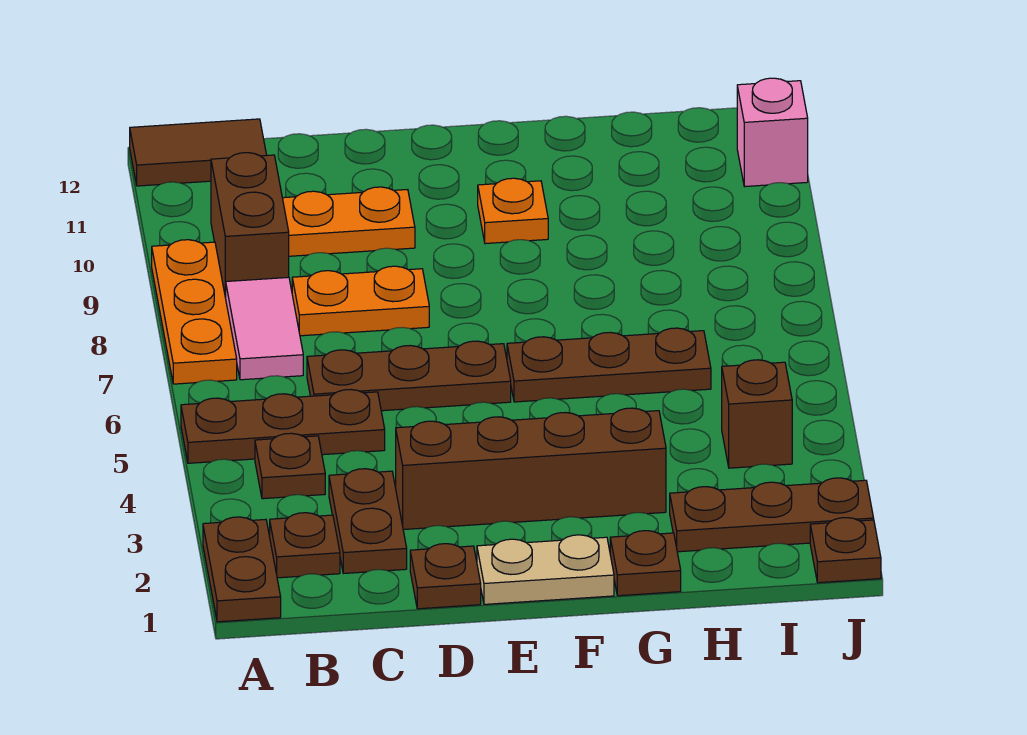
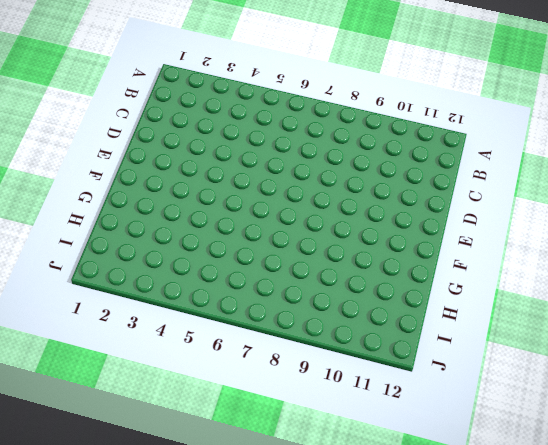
none -> brown plate A1:A2 level 1
none -> brown plate A5:C5 level 1
none -> orange plate A7:A9 level 1

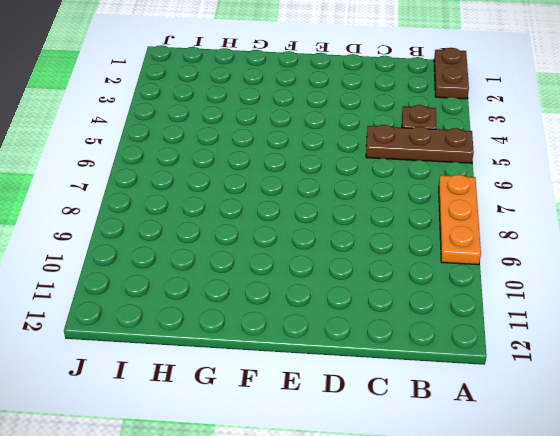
none -> brown tile A12:B12 level 1
none -> brown plate B2 level 1
none -> pink tile B7:B8 level 1

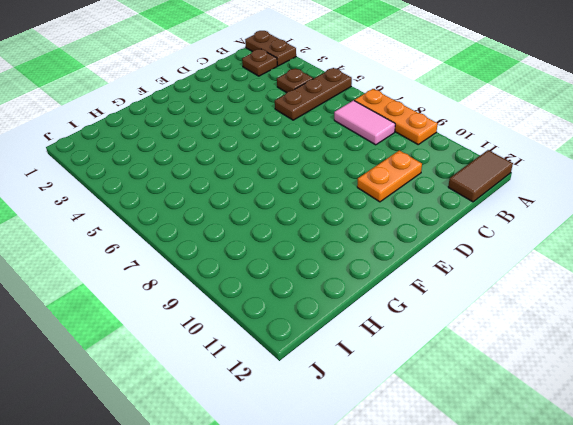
none -> brown brick B9:B10 level 1
none -> brown plate C2:C3 level 1
none -> brown plate C6:E6 level 1

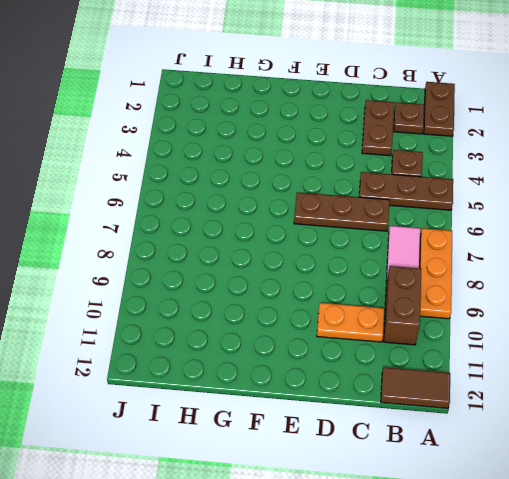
none -> orange plate C8:D8 level 1
none -> brown plate D1 level 1
none -> brown brick D3:G3 level 1

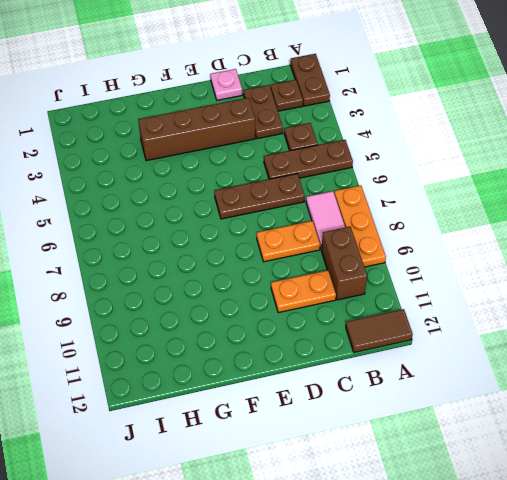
pink plate D1 level 1 -> brown plate D1 level 1
none -> tan plate E1:F1 level 1
none -> brown plate F6:H6 level 1
none -> orange plate F10 level 1

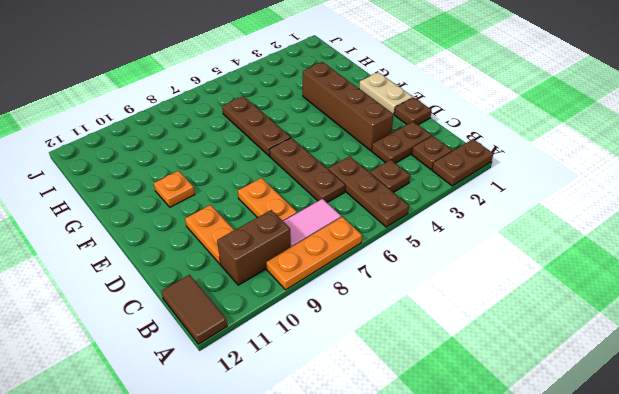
none -> brown plate G1 level 1
none -> brown plate H2:J2 level 1
none -> brown brick I4 level 1

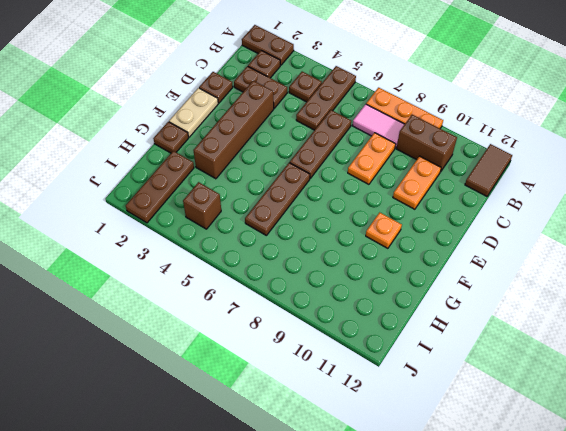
none -> brown plate J1 level 1
none -> pink brick J11 level 1

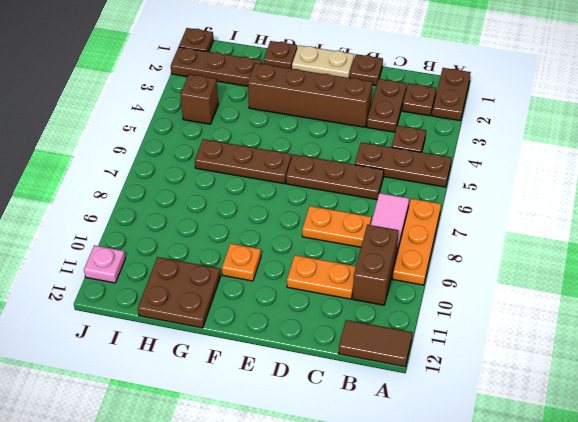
brown plate G11:H12 level 1 -> none
pink plate J11 level 1 -> pink brick J11 level 1

